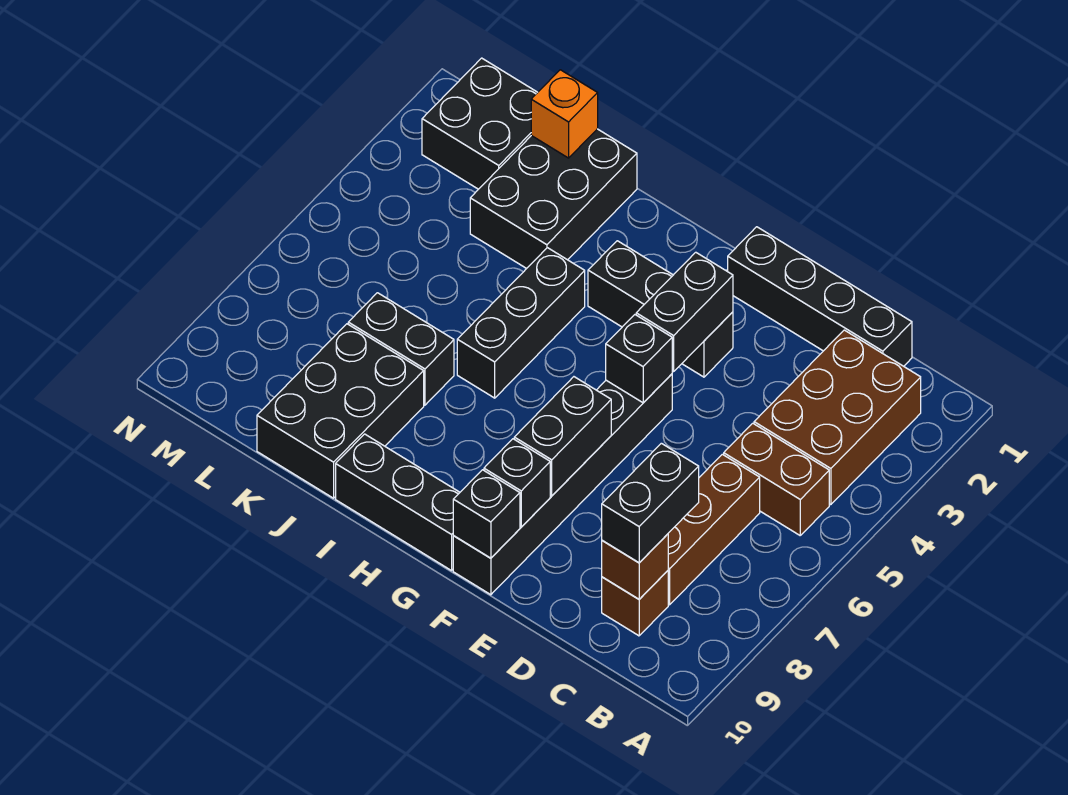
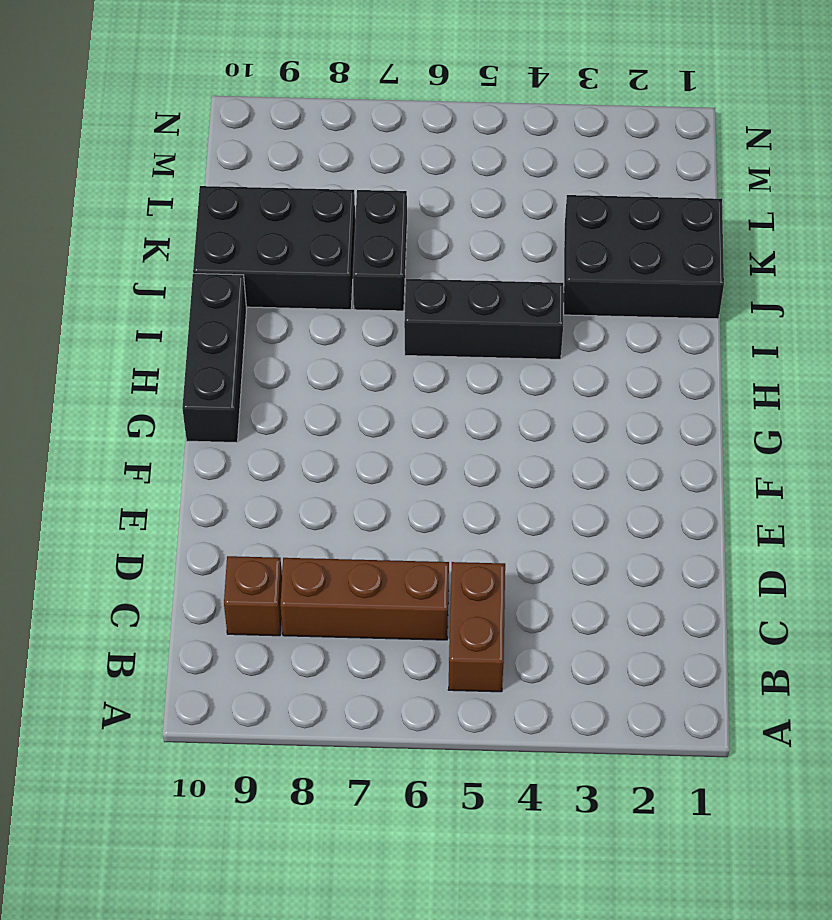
none -> brown brick B2:C4 level 1
none -> black brick C1:F1 level 1
none -> black brick F3:H3 level 1

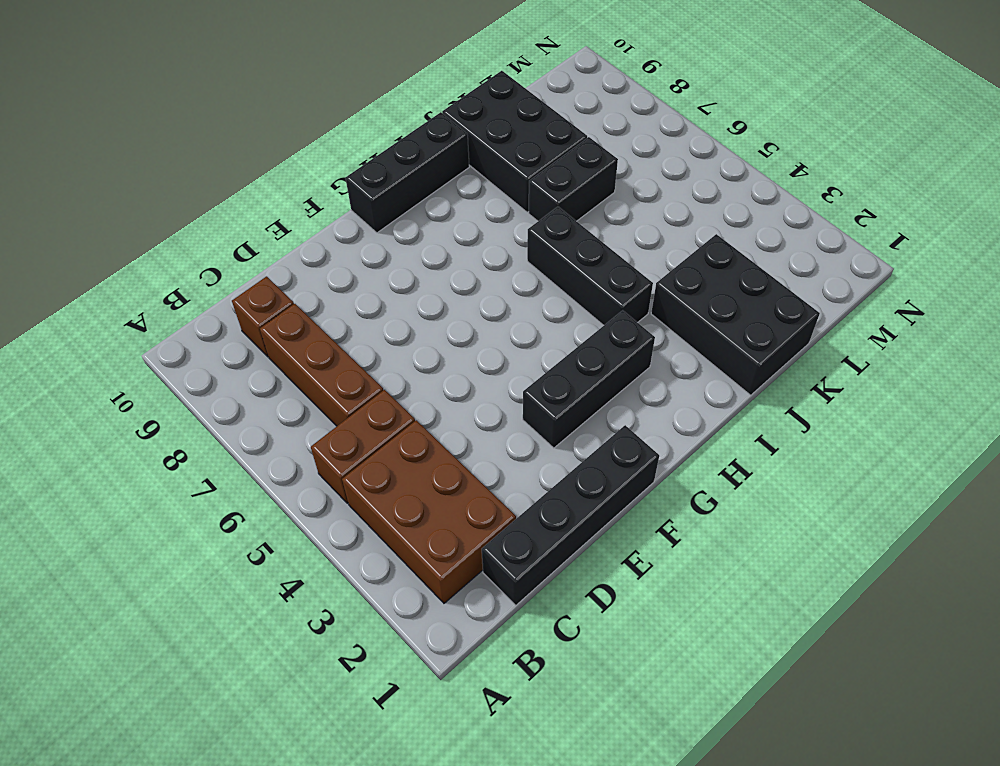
none -> black brick F5:F10 level 1
none -> black brick L1:M2 level 1
none -> brown brick C9 level 2

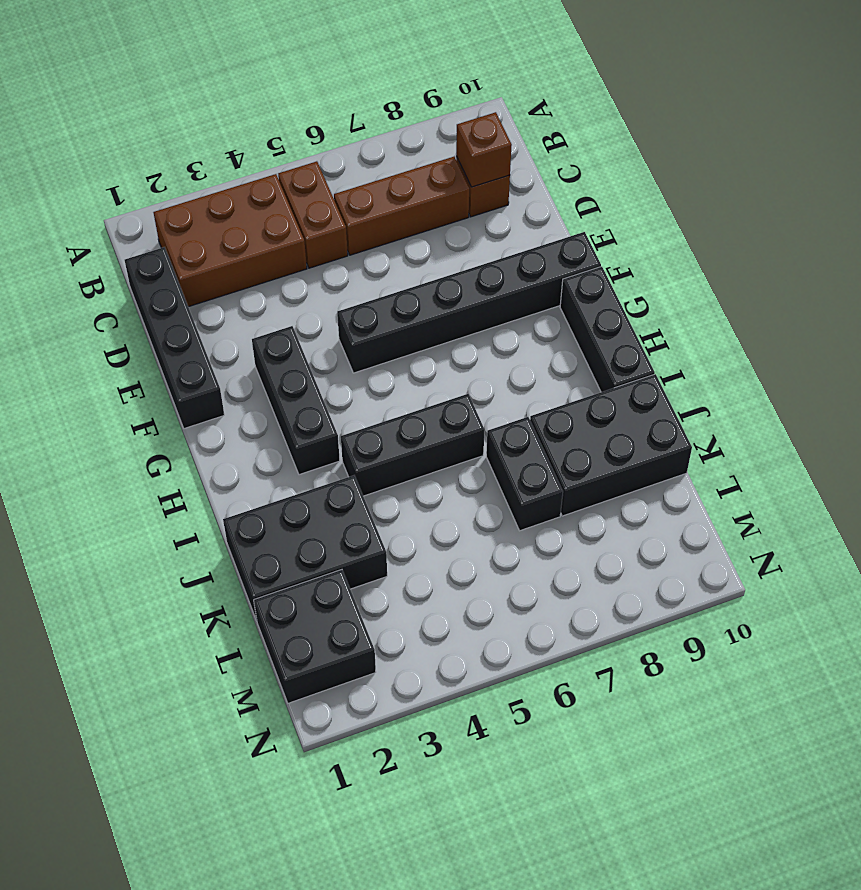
none -> black brick F3:F4 level 2
none -> black brick F5 level 2
none -> black brick F7:F8 level 2

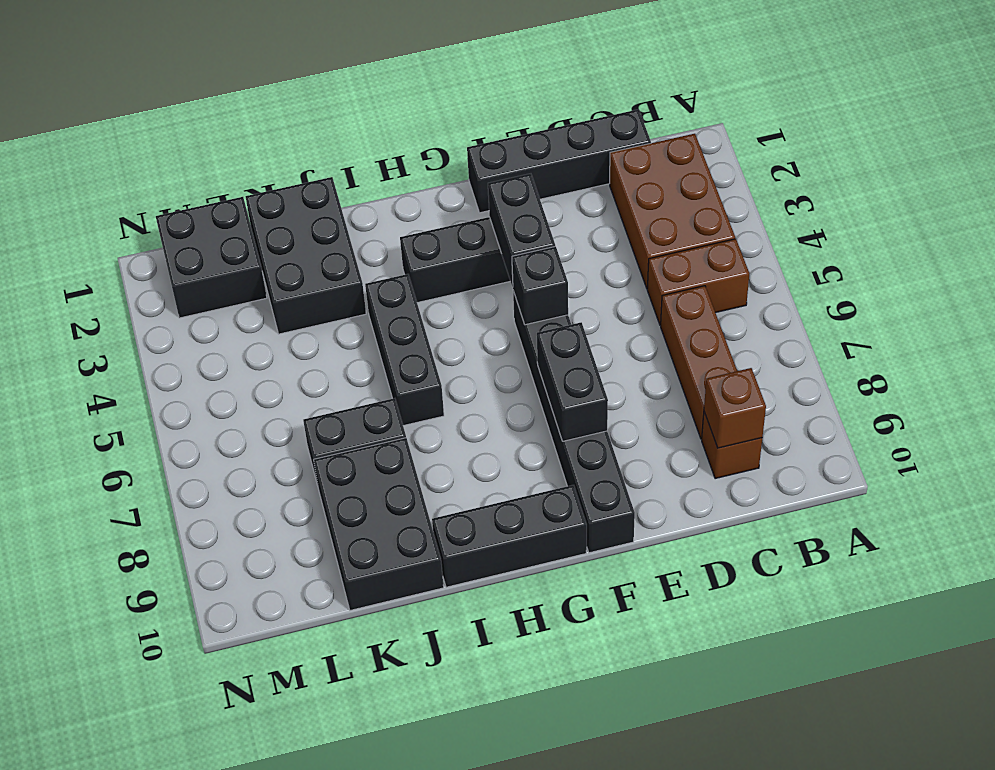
none -> black brick F9 level 2
none -> black brick F10 level 2
none -> orange brick K1 level 2

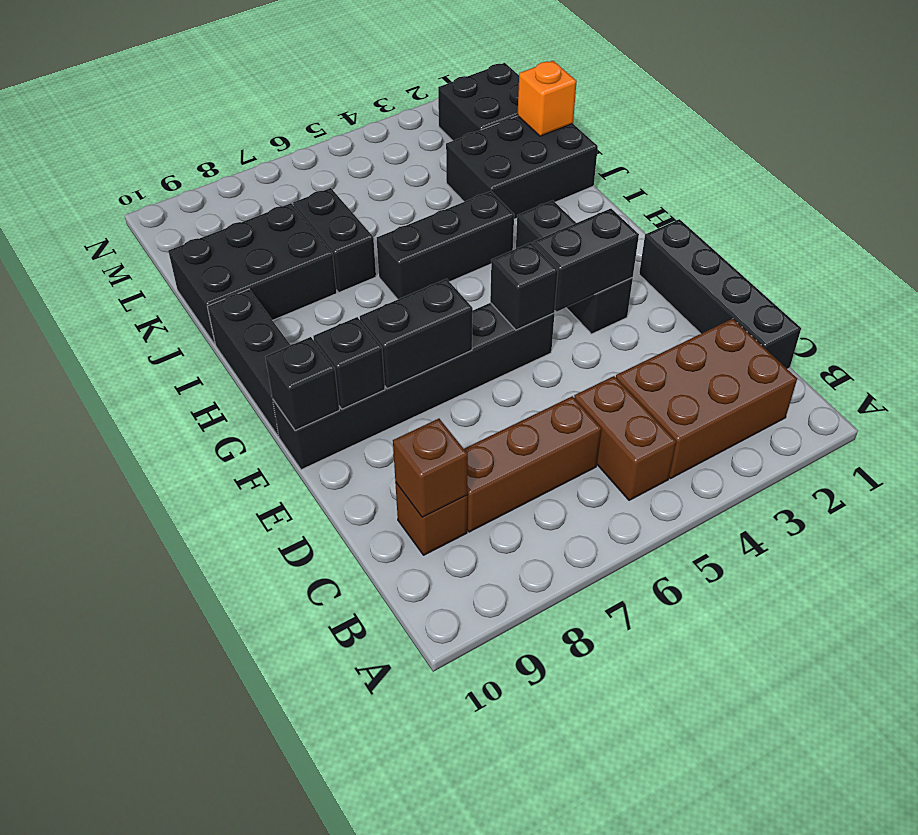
none -> black brick C8:C9 level 3

